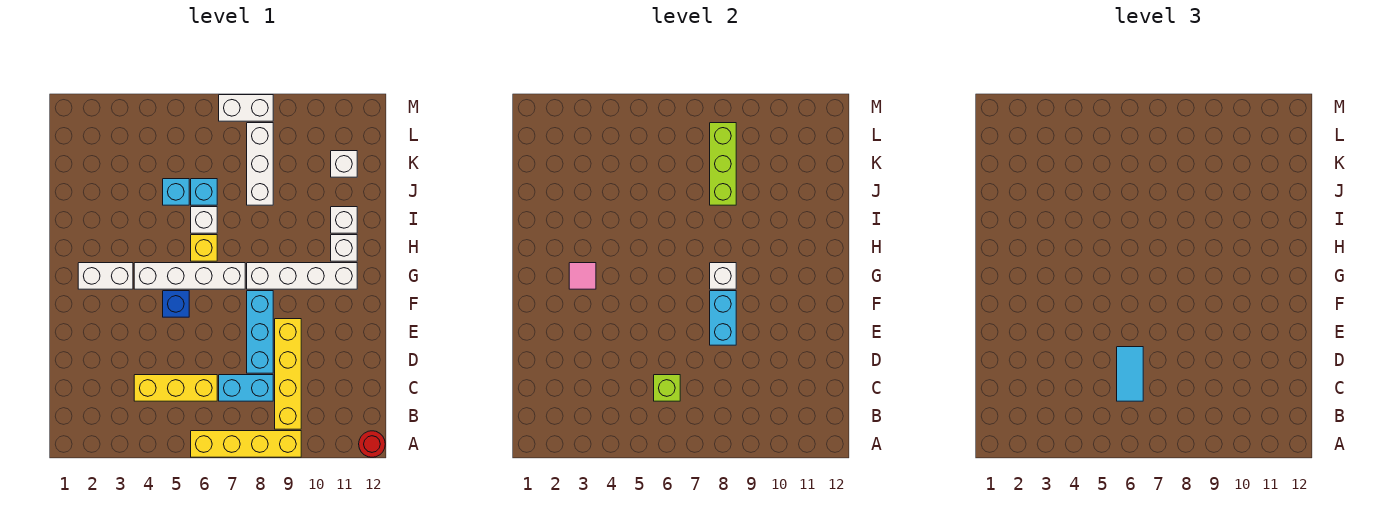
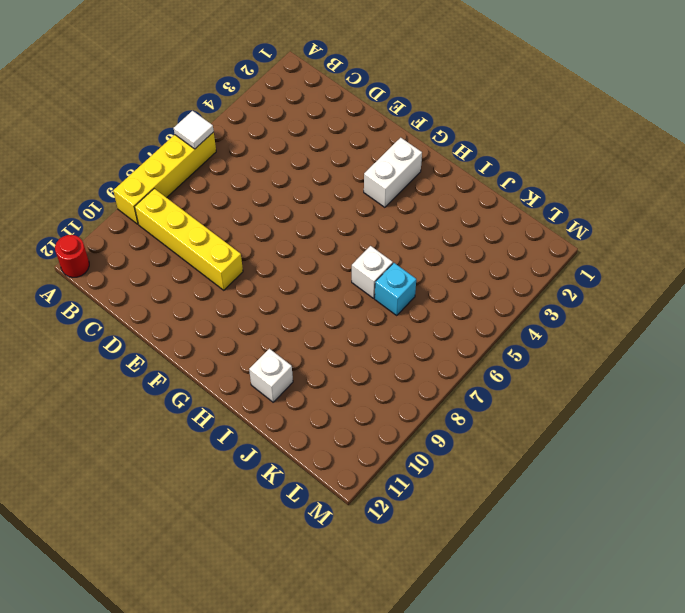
white tile A6 level 2 -> none
none -> yellow brick C4:C6 level 1
none -> cyan brick C7:C8 level 1
none -> cyan brick D8:F8 level 1

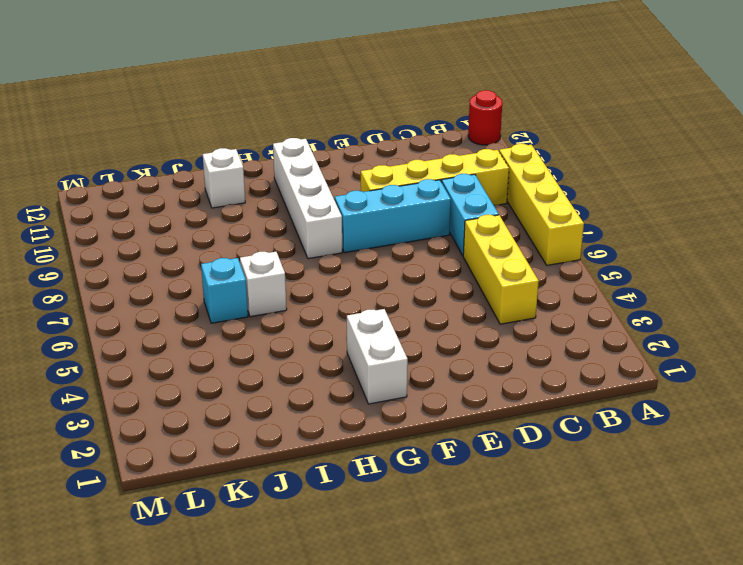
none -> blue brick F5 level 1
none -> white brick G4:G7 level 1
none -> yellow brick H6 level 1

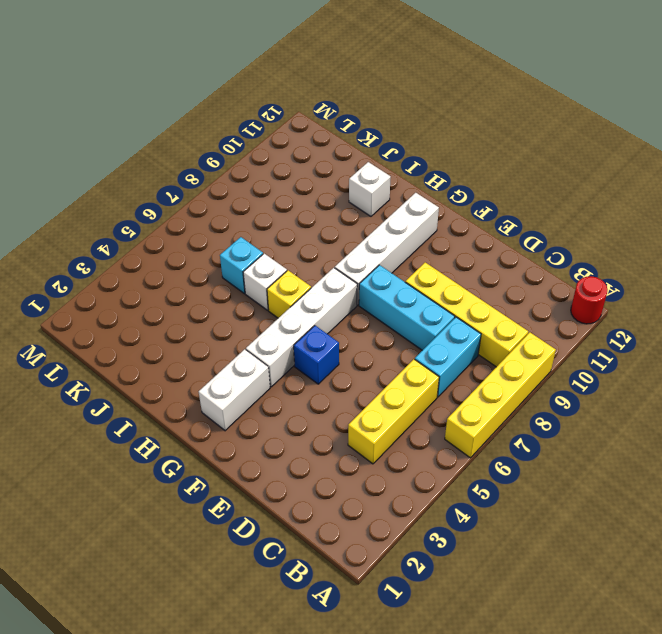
none -> white brick H11 level 1
none -> cyan brick J5 level 1
none -> white brick J8:L8 level 1

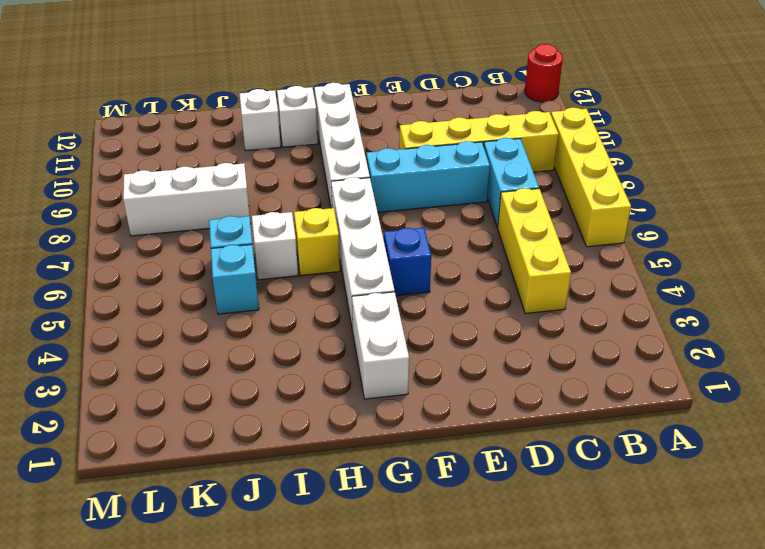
none -> white brick K11 level 1
none -> white brick M7:M8 level 1
none -> lime brick C6 level 2

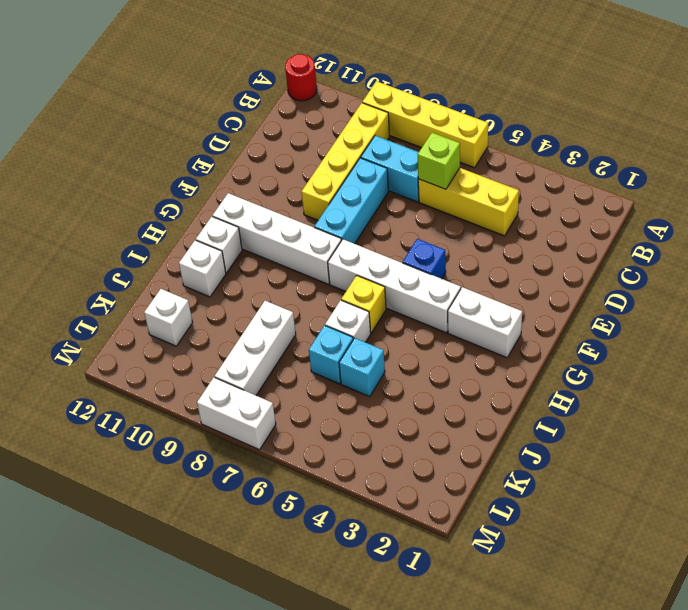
none -> cyan brick E8:F8 level 2
none -> pink tile G3 level 2
none -> white brick G8 level 2

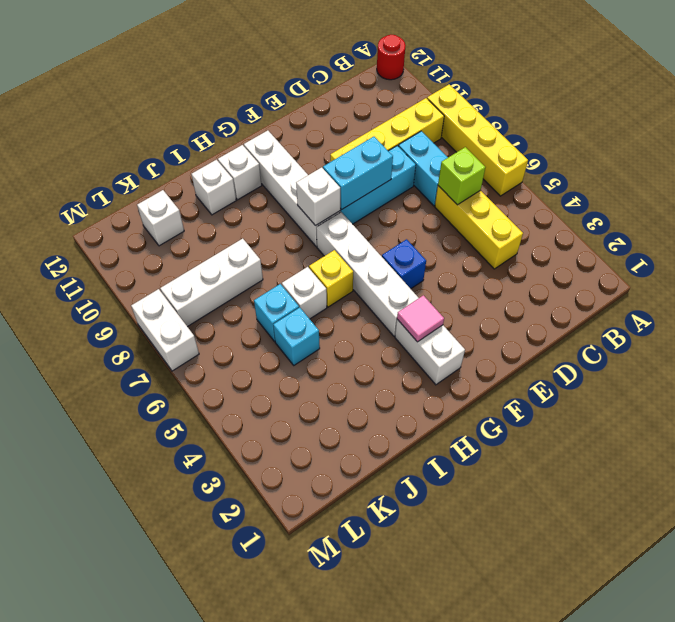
none -> lime brick J8:L8 level 2
none -> cyan tile C6:D6 level 3

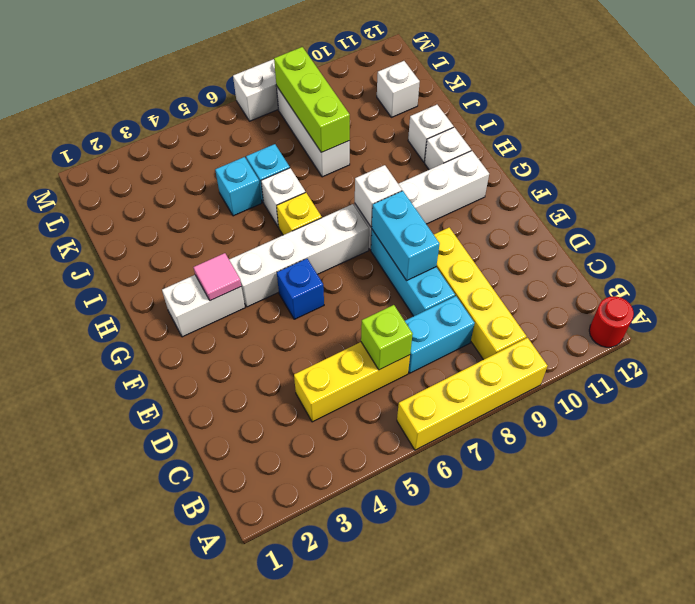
none -> cyan tile C6:D6 level 3

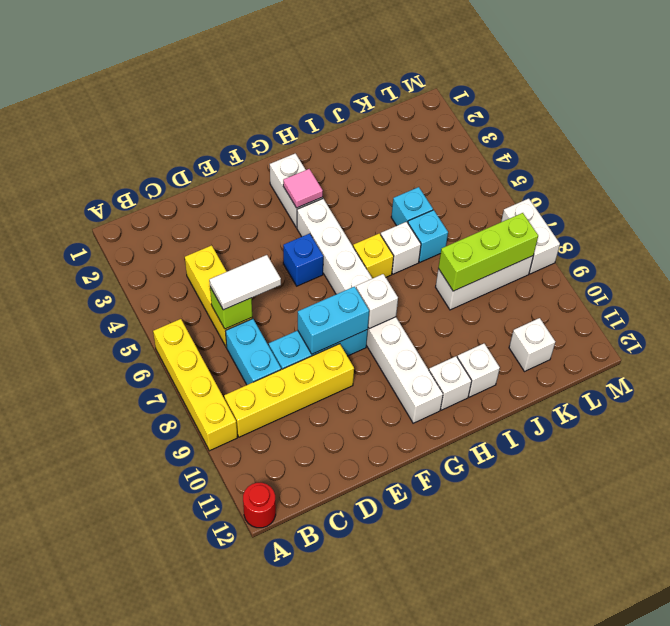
white tile C6:D6 level 3 -> cyan tile C6:D6 level 3

